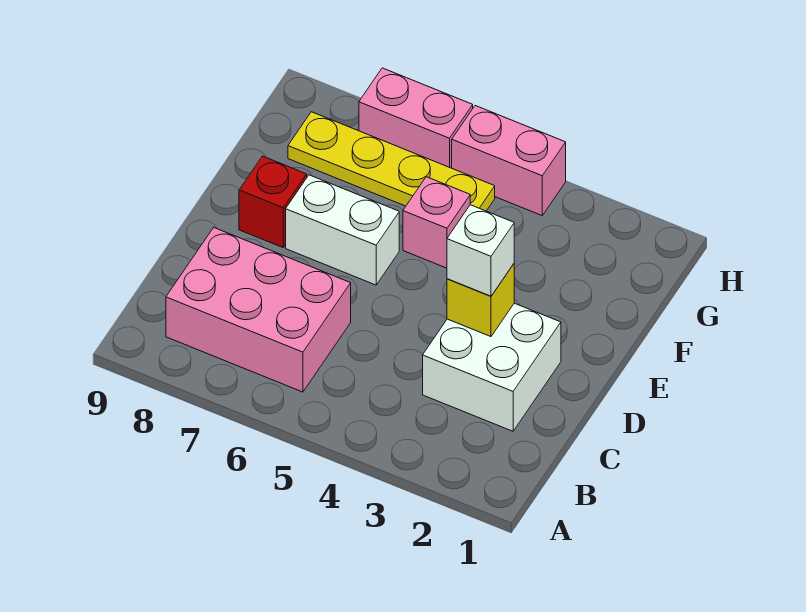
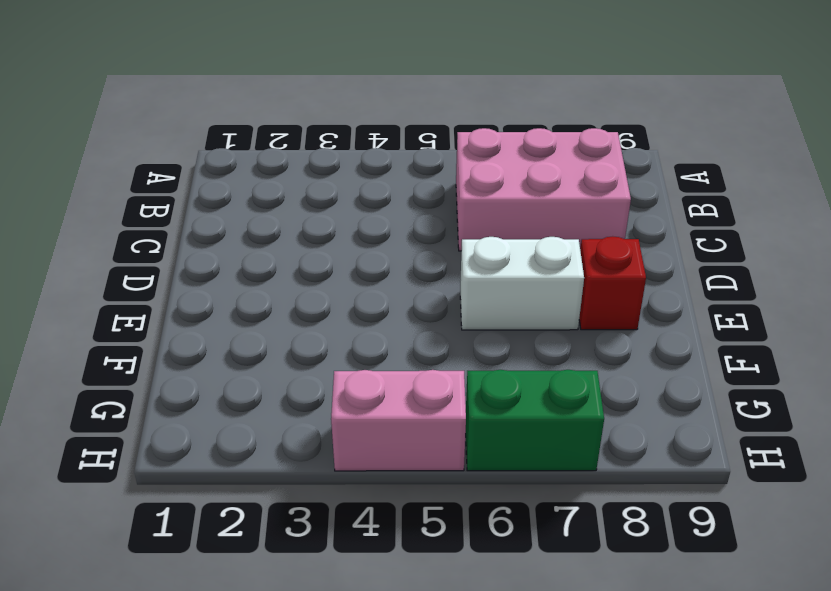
green brick H6:H7 level 1 -> pink brick H6:H7 level 1
none -> white brick C2:D3 level 1
none -> pink brick F5 level 1

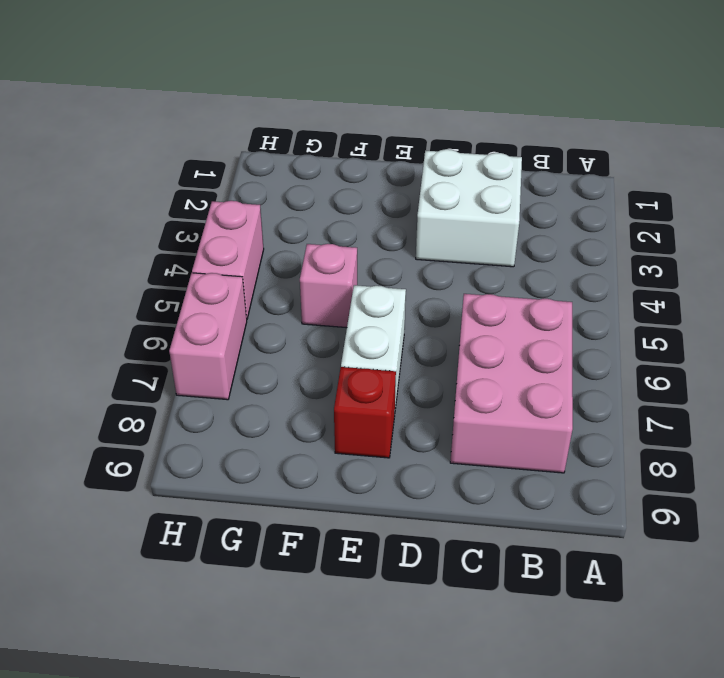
none -> yellow plate G5:G8 level 1
none -> yellow brick D3 level 2

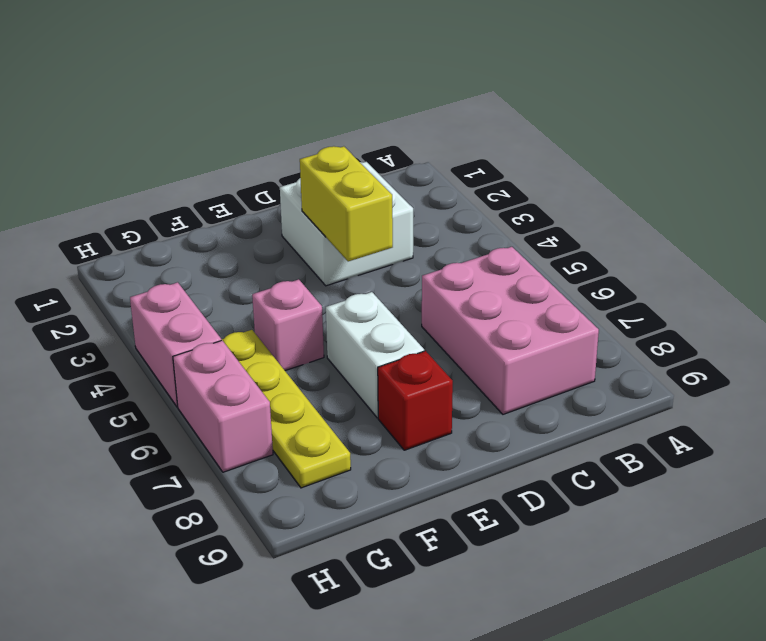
yellow brick D3:D4 level 2 -> yellow brick D3 level 2
none -> white brick D3 level 3

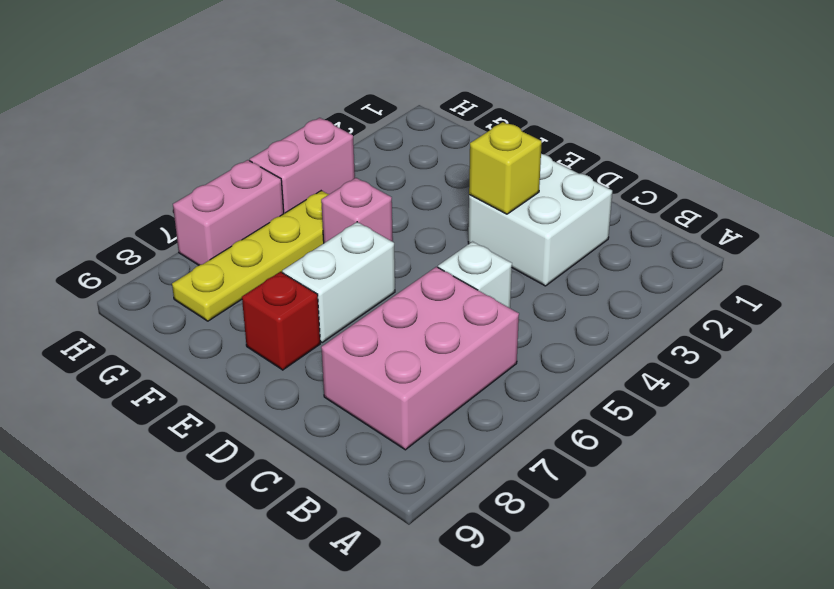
white brick C5 level 1 -> white brick D3 level 3

